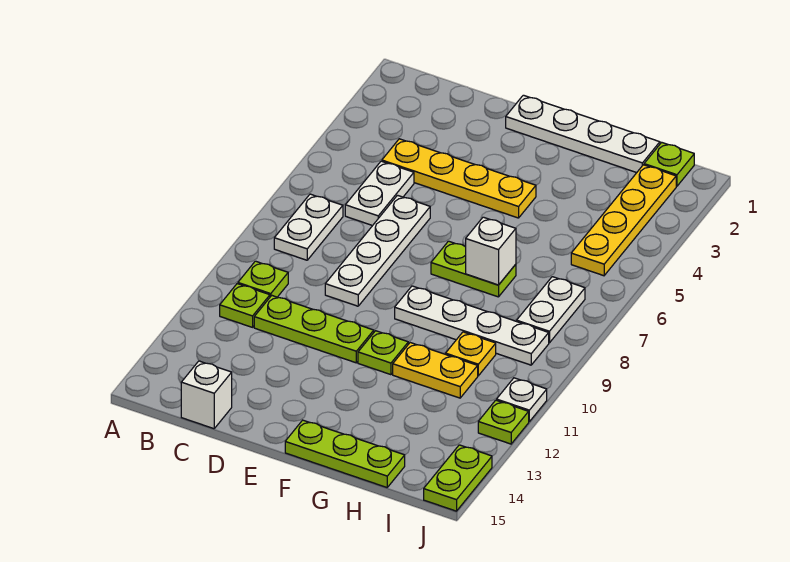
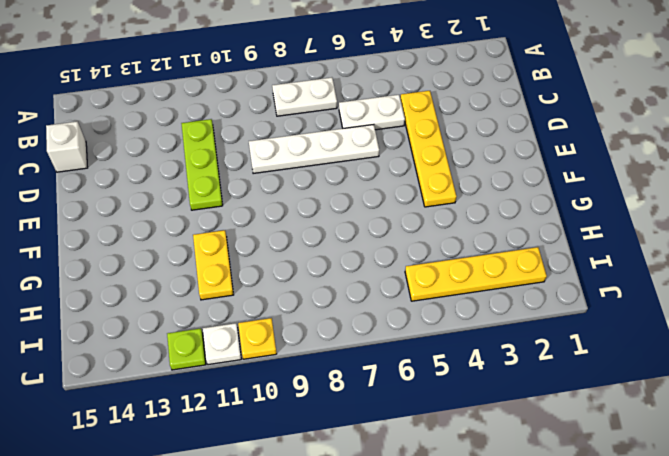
yellow plate J10 level 1 -> yellow plate H10 level 1
none -> lime plate B10 level 1
none -> lime plate B11 level 1
none -> white plate E1:H1 level 1

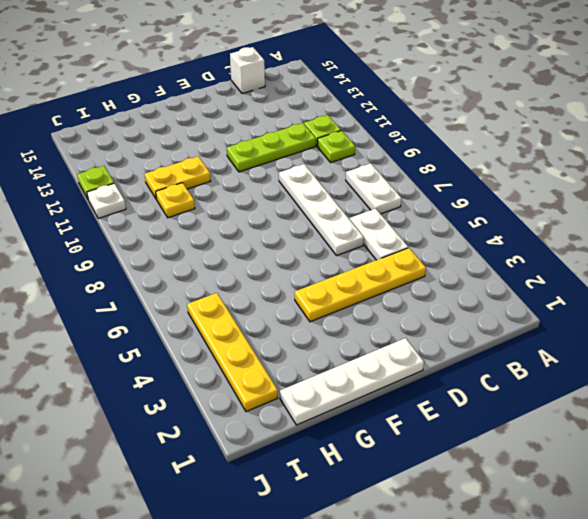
none -> lime plate F7:G7 level 1
none -> white plate F9:I9 level 1
none -> lime plate F11 level 1

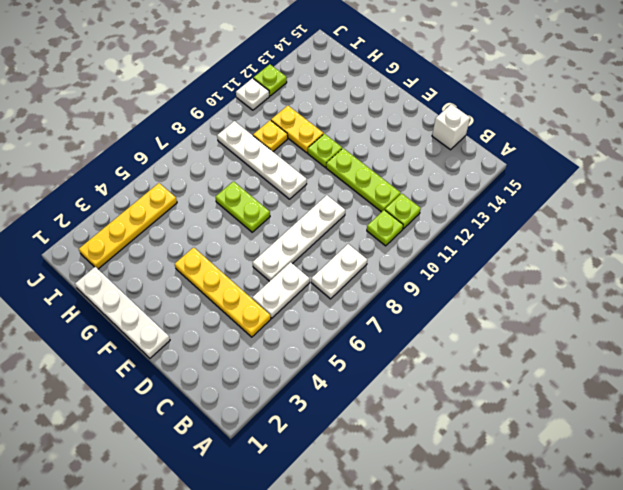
none -> lime plate F15:H15 level 1
none -> lime plate I1 level 1
none -> white plate I7:I8 level 1

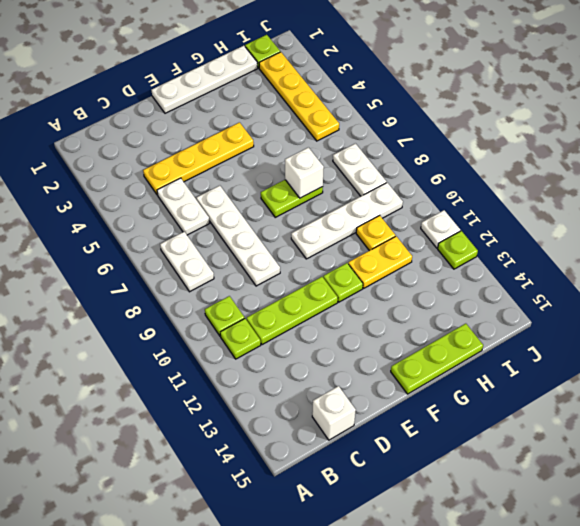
none -> lime plate J14:J15 level 1

